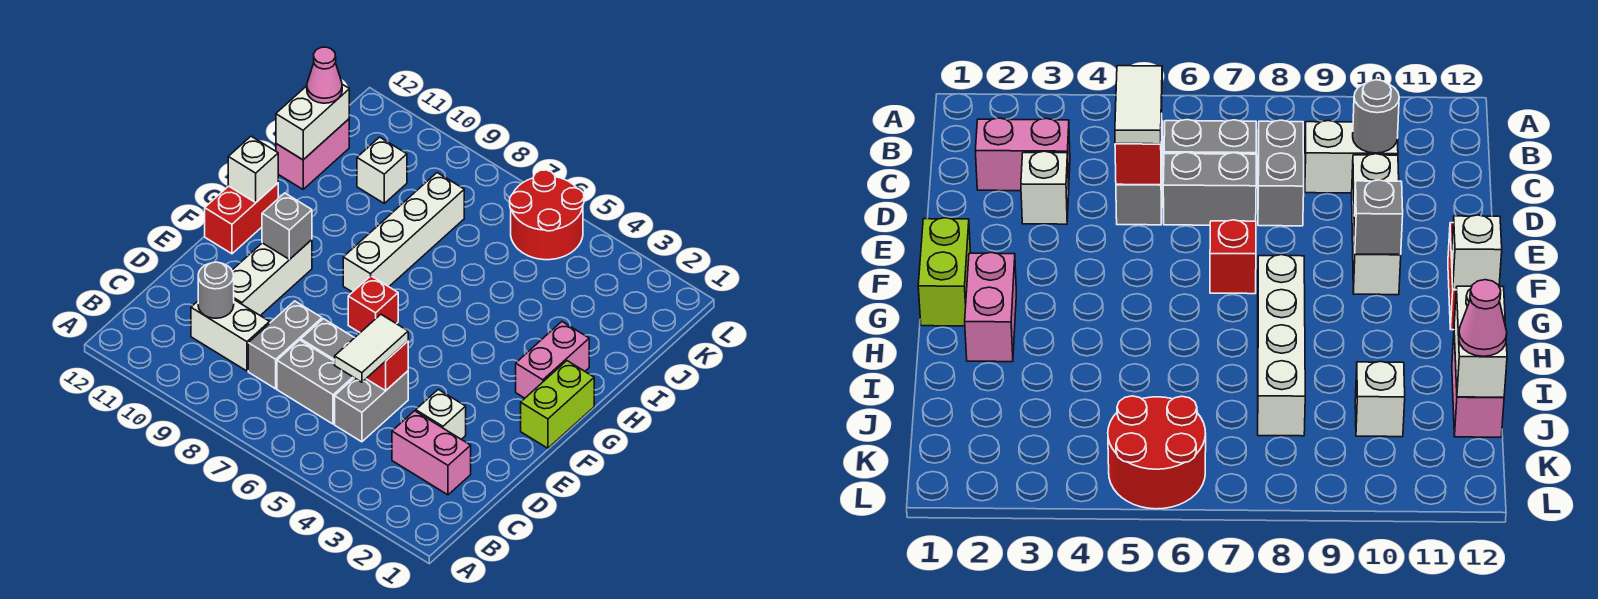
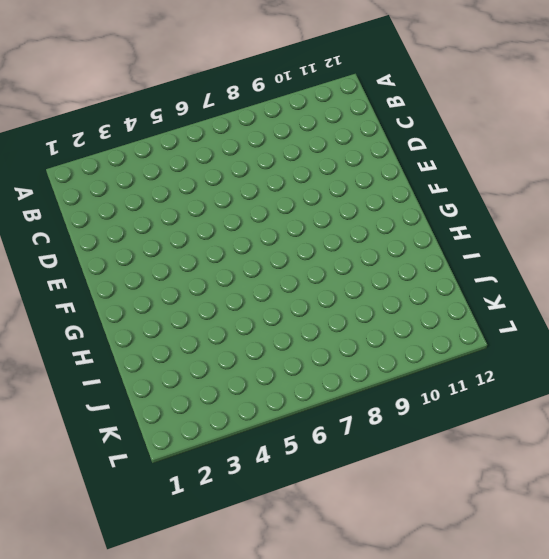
none -> pink brick C2:C3 level 1
none -> grey brick C5:D5 level 1
none -> grey brick C6:C7 level 1

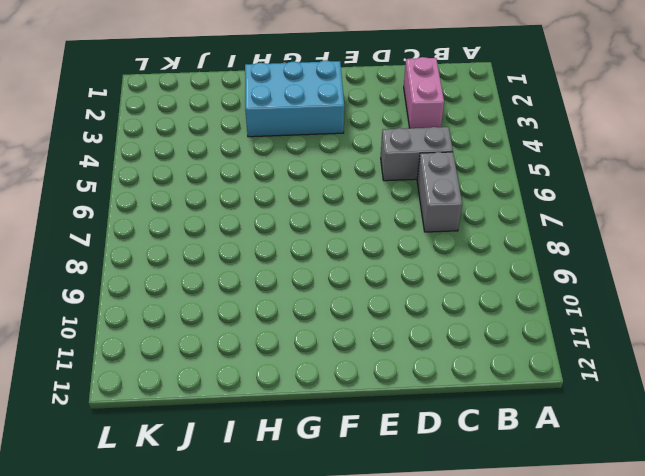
cyan brick F2:H3 level 1 -> pink brick G2:H2 level 1
none -> grey brick C8:D8 level 1
none -> white brick C9:C10 level 1
none -> white brick D3 level 1

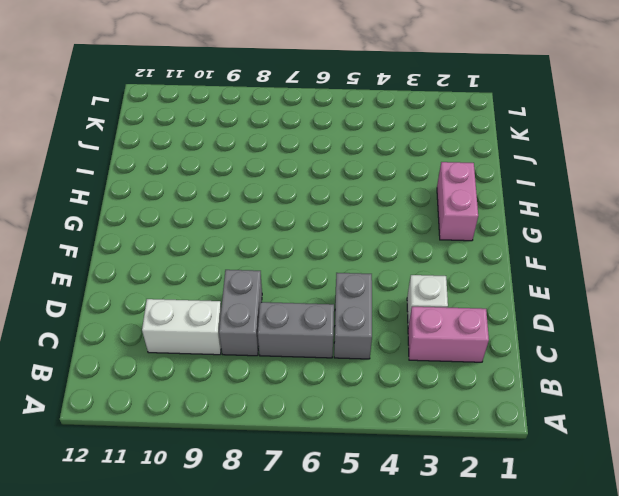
none -> grey brick D6:D7 level 1
none -> white brick D10:F10 level 1
none -> lime brick F1:G1 level 1

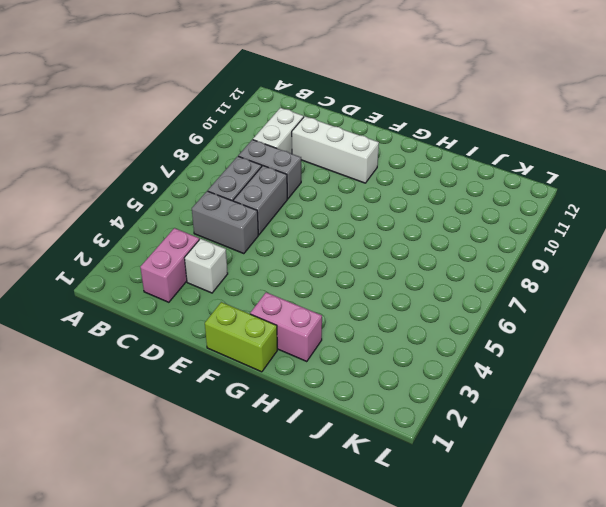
none -> red brick F7 level 1
none -> red brick F12:G12 level 1
none -> white brick G8:J8 level 1

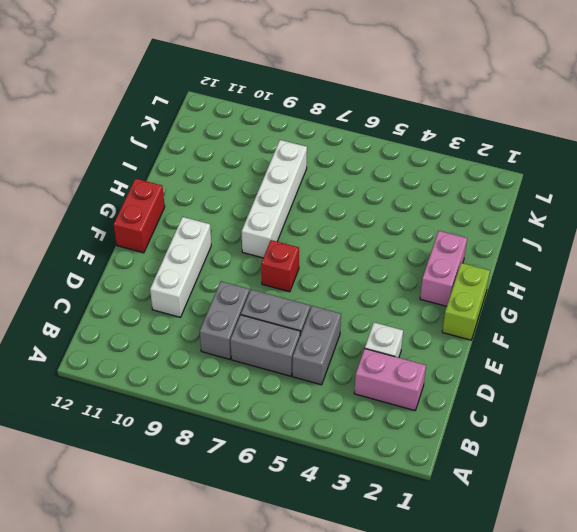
none -> white brick C9:C10 level 1
none -> pink brick I12:J12 level 1
none -> white brick J10 level 1

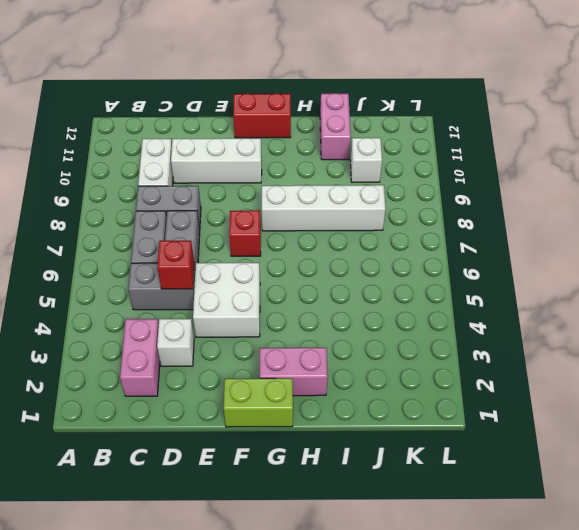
white brick E4:F5 level 1 -> none
pink brick I11:I12 level 1 -> pink brick I12:J12 level 1
none -> red round brick K5:L6 level 1
none -> grey round brick C10 level 2
none -> grey brick F10 level 2

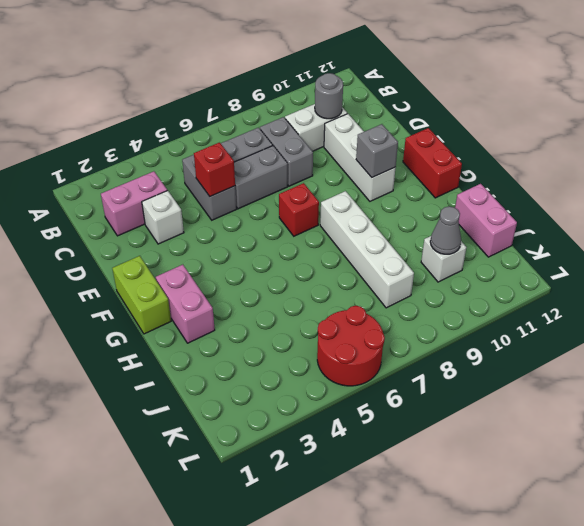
grey cone J10 level 2 -> none
none -> white brick G12 level 2
none -> white brick I12:J12 level 2
none -> white tile C5:D5 level 3

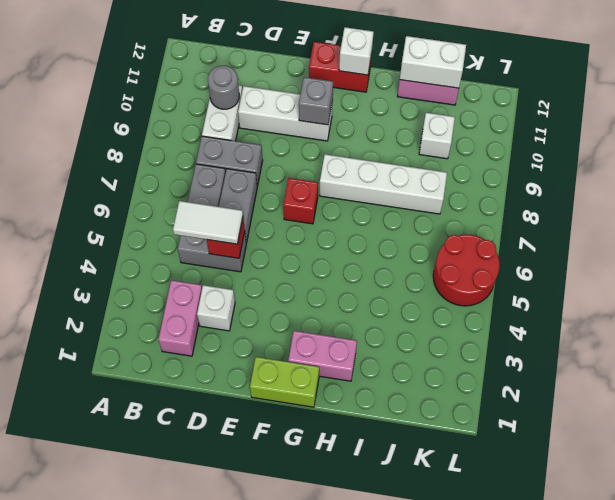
none -> pink cone J12 level 3

